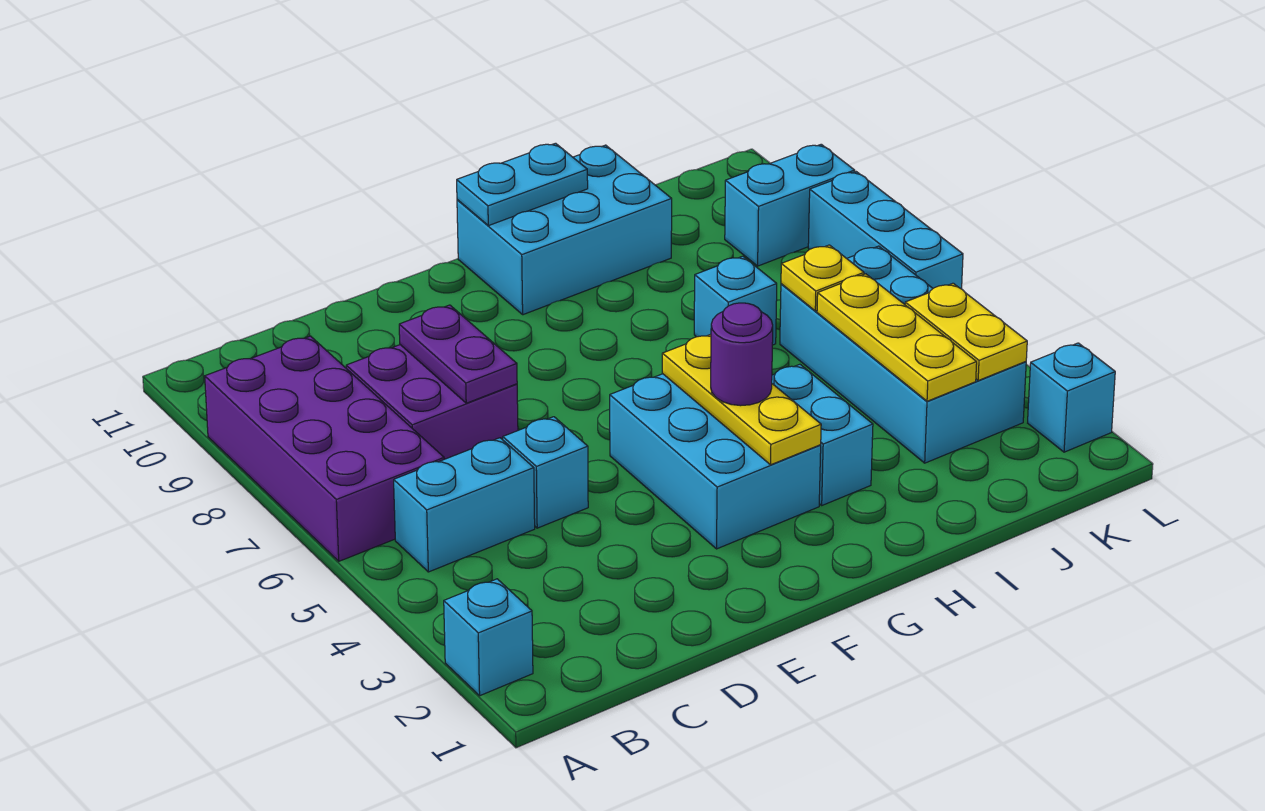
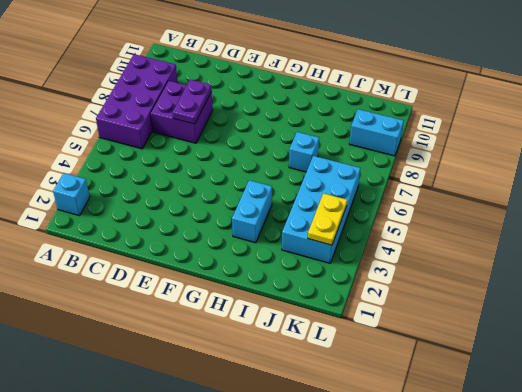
none -> cyan brick B5:C5 level 1
none -> cyan brick D5 level 1
none -> cyan brick F3:G5 level 1

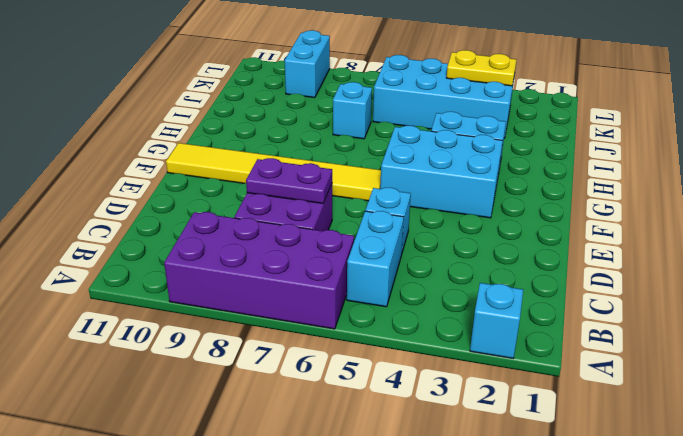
yellow tile F6:F11 level 1 -> none
none -> cyan brick G10:I11 level 1
none -> cyan brick L2 level 1
none -> cyan brick L6:L8 level 1

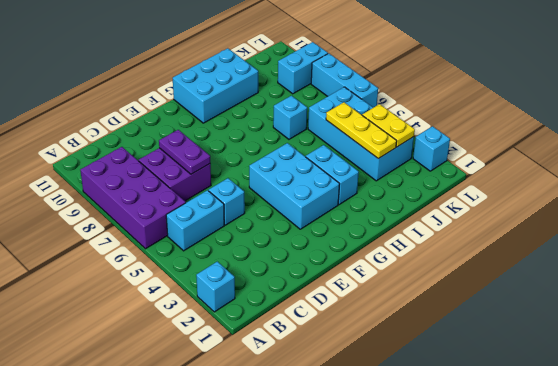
none -> yellow plate G3:G5 level 2
none -> cyan plate G11:H11 level 2
none -> yellow plate J6 level 2

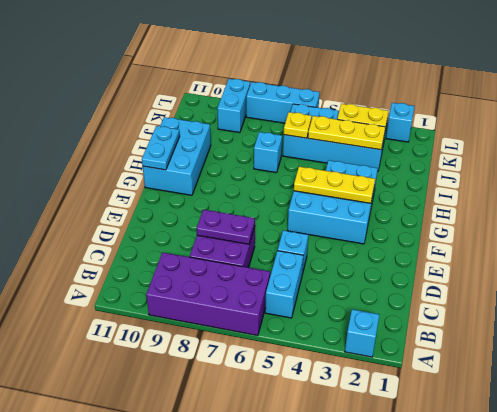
none -> purple round brick G4 level 3

